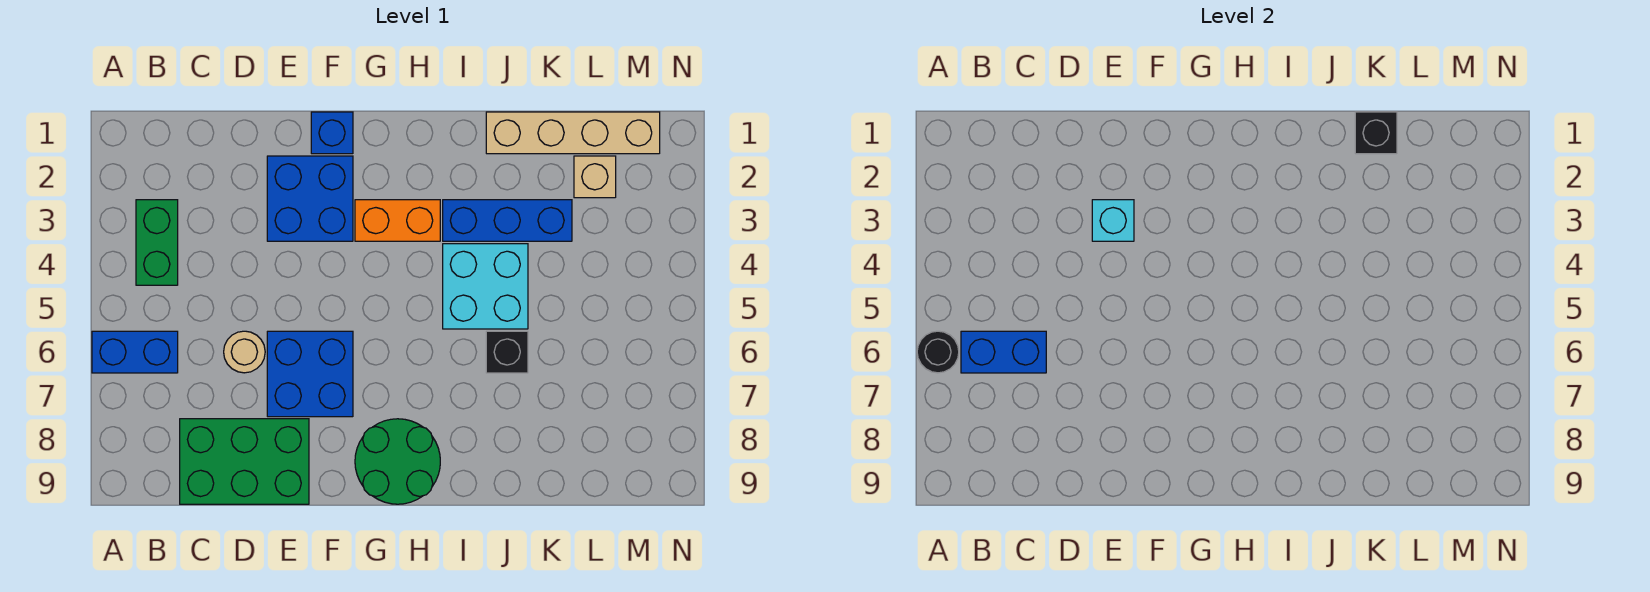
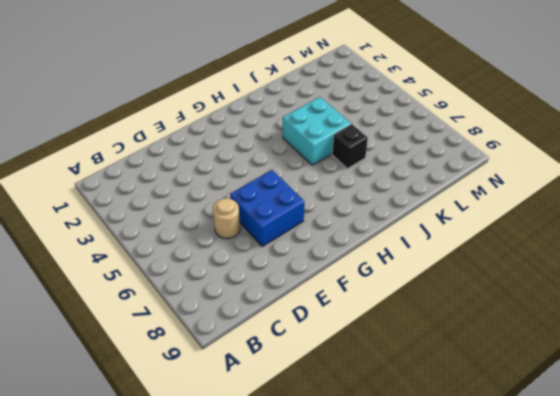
none -> blue brick A6:B6 level 1
none -> green brick B3:B4 level 1
none -> green brick C8:E9 level 1

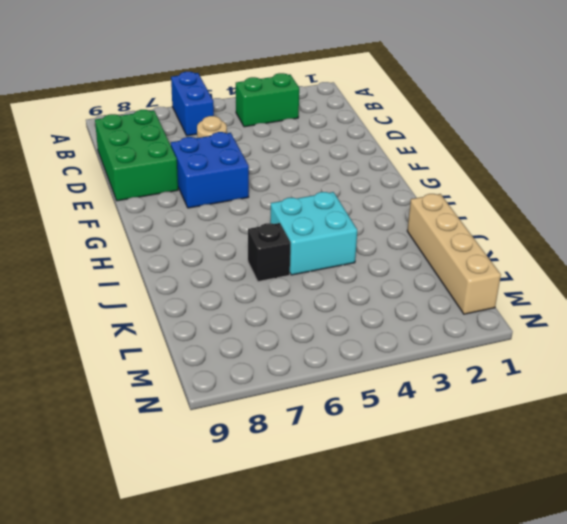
none -> blue brick E2:F3 level 1
none -> blue brick F1 level 1
none -> orange brick G3:H3 level 1

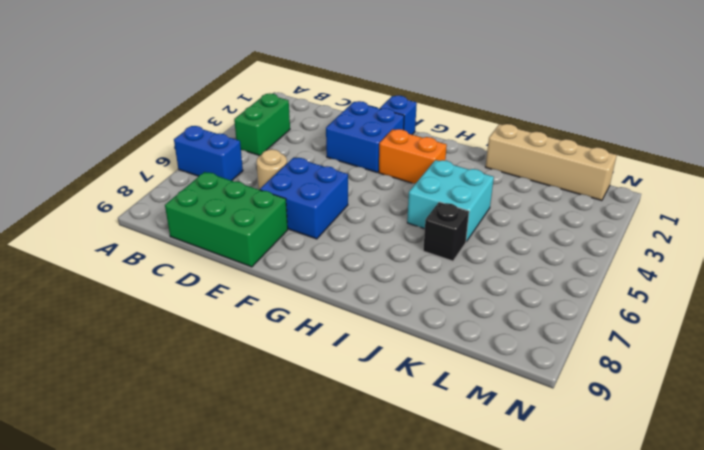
none -> green round brick G8:H9 level 1
none -> blue brick I3:K3 level 1
none -> tan brick L2 level 1

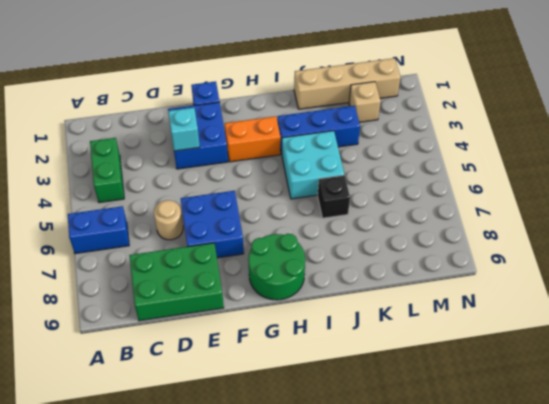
none -> black round brick A6 level 2
none -> blue brick B6:C6 level 2
none -> black brick K1 level 2

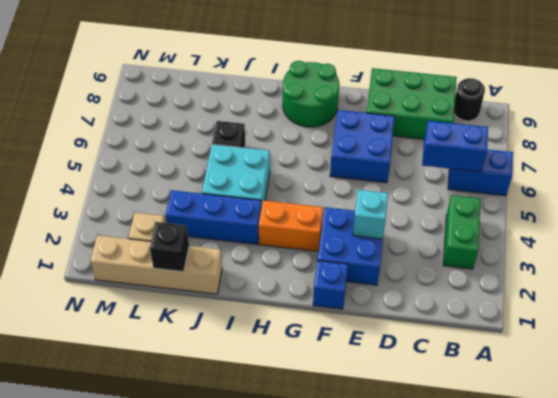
black round brick B9 level 1 -> black round brick A6 level 2
none -> tan round brick D6 level 1

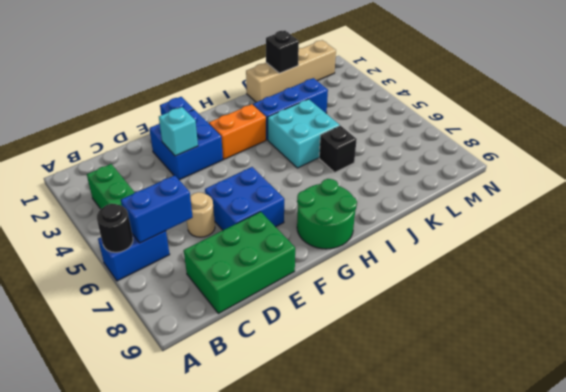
none -> tan brick L2 level 1

